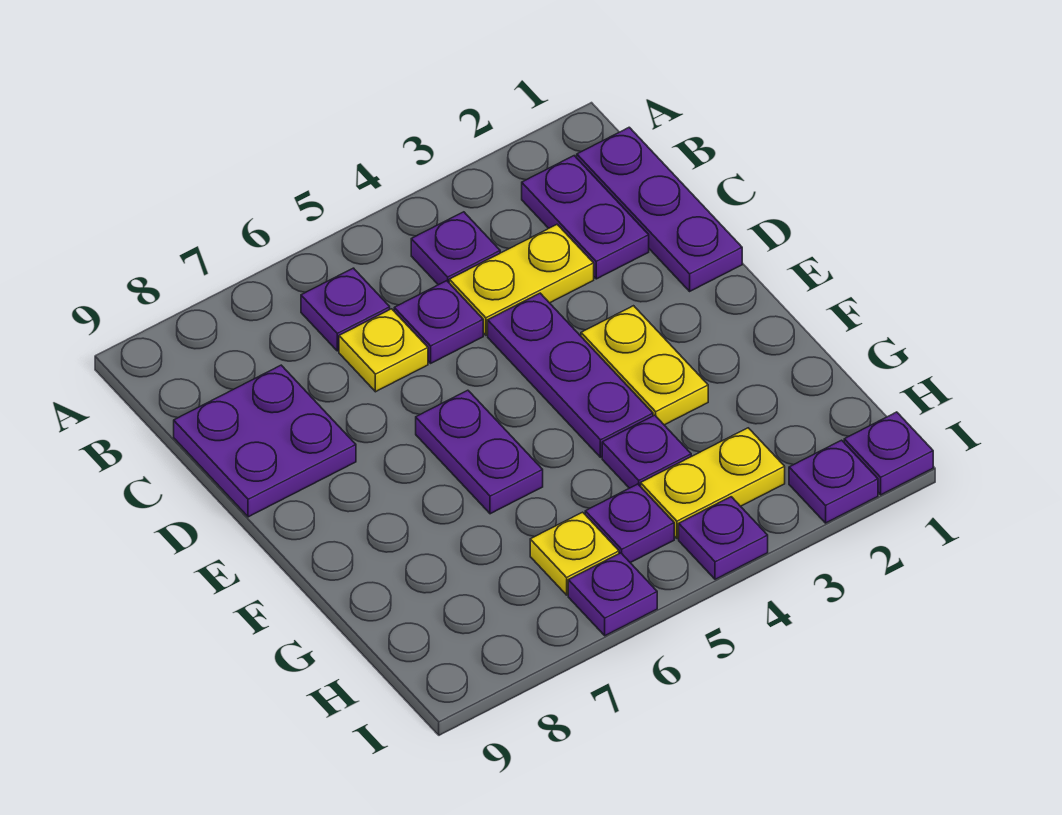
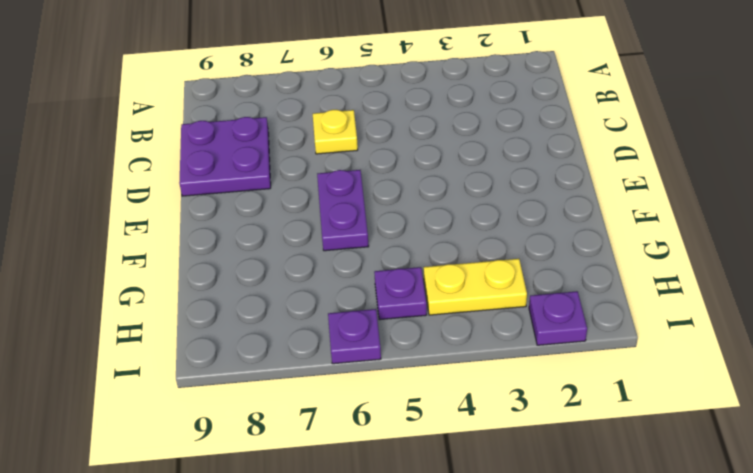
none -> purple plate B1:D1 level 1
none -> purple plate B2:C2 level 1
none -> purple plate B4 level 1

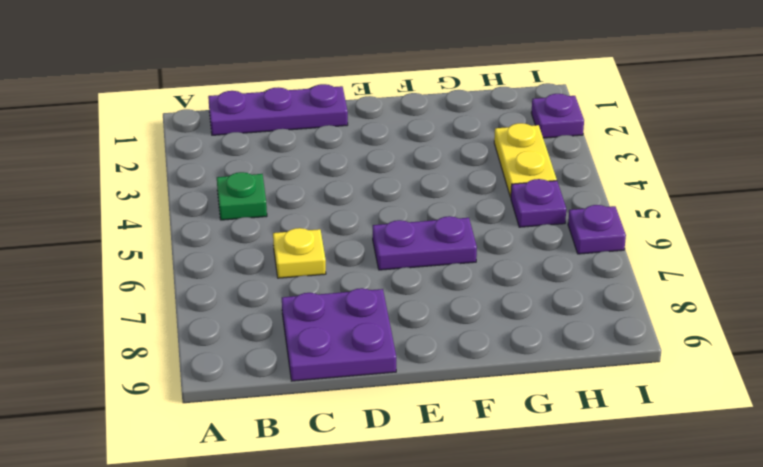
green plate B4 level 1 -> purple plate B4 level 1
none -> purple plate B2:C2 level 1
none -> purple plate B6 level 1
none -> yellow plate C3:C4 level 1

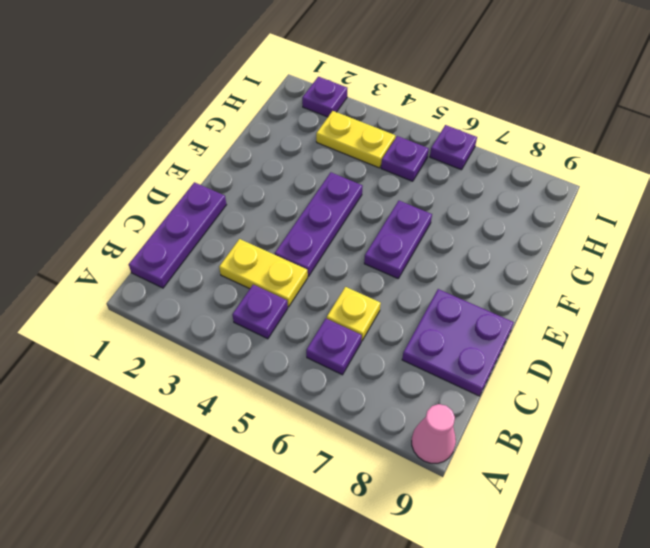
pink cone A9 level 1 -> none
none -> purple plate B2:C2 level 1
none -> purple plate C5 level 1
none -> yellow plate E3:F3 level 1

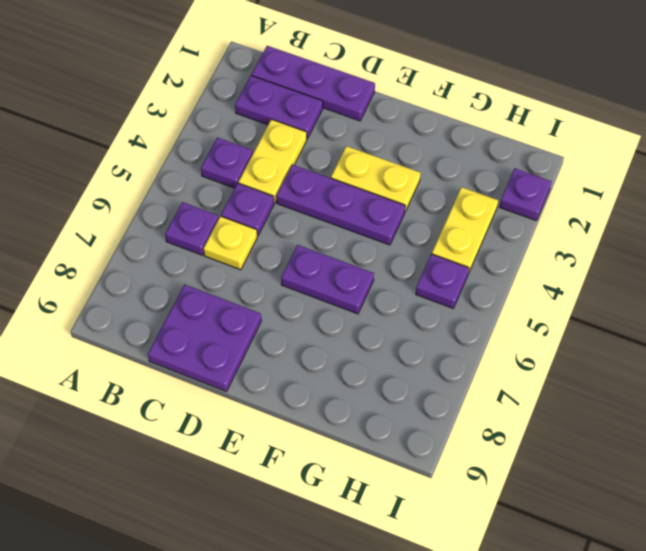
none -> purple plate G4 level 1
none -> yellow plate H6 level 1
none -> purple plate I1 level 1

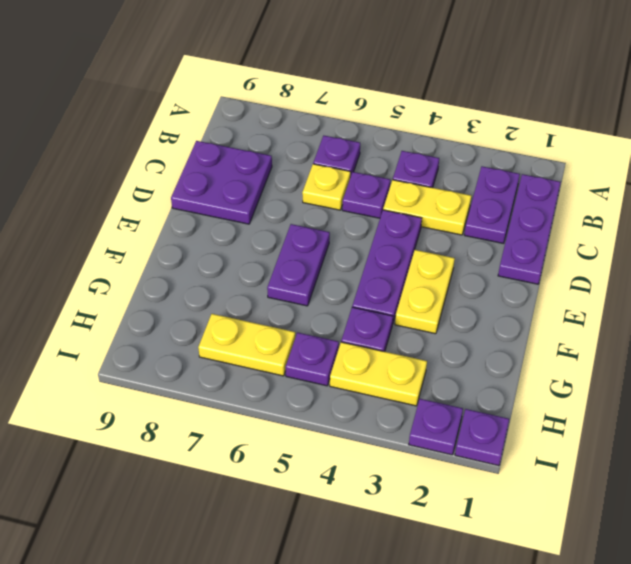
yellow plate H6:H7 level 1 -> yellow plate H6 level 1
none -> purple plate I4 level 1
none -> purple plate I6 level 1

